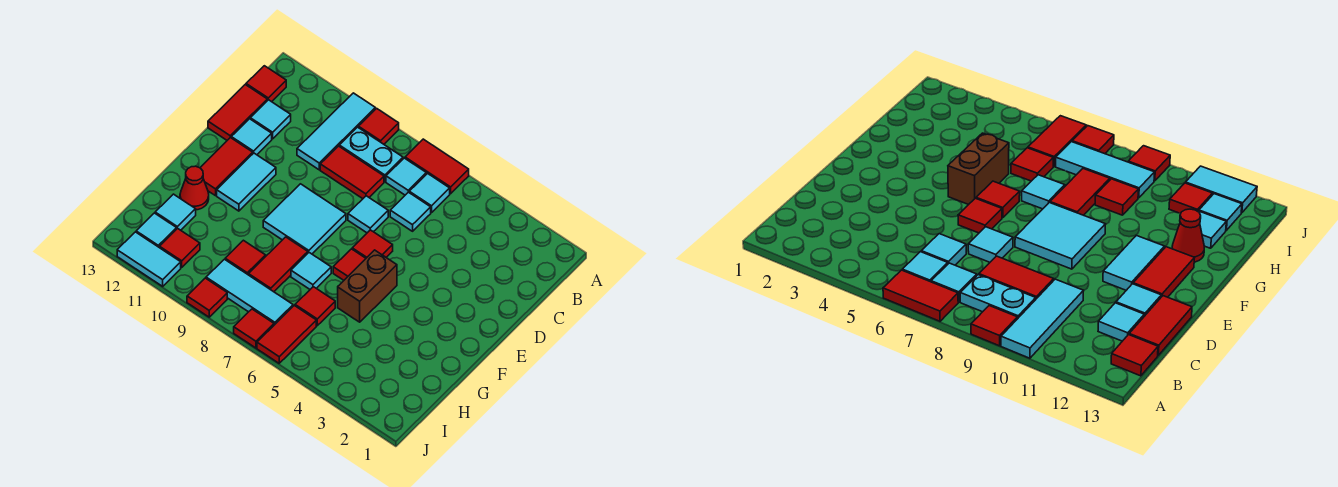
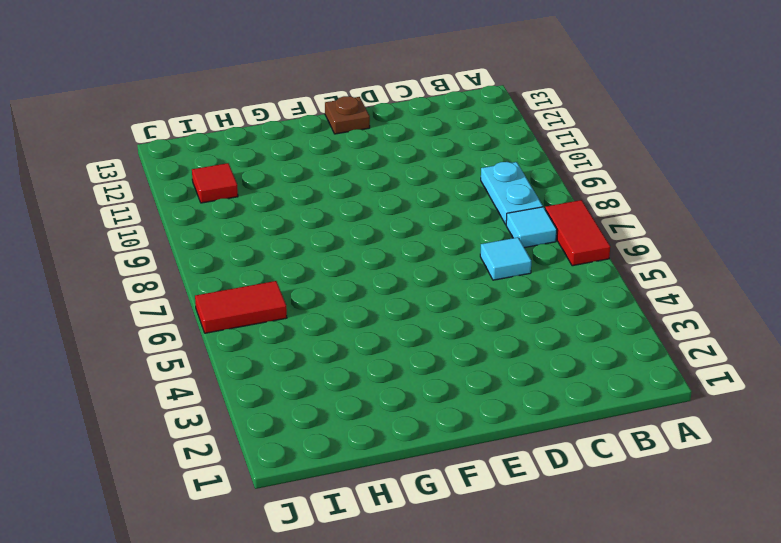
brown plate E13 level 1 -> none
none -> red tile A9 level 1
none -> cyan tile A10:C10 level 1
none -> cyan tile B6 level 1
none -> red tile B13 level 1

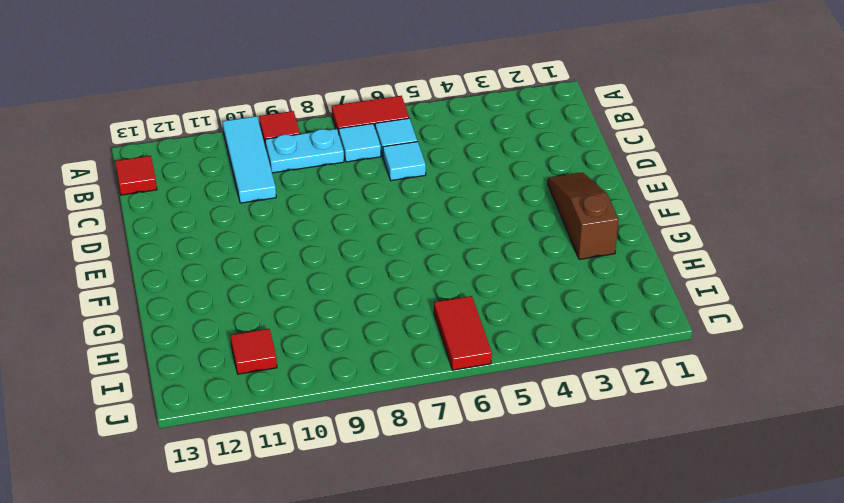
brown slope E2:G2 level 1 top G -> none
none -> red tile C8:C9 level 1
none -> cyan tile C12 level 1
none -> red tile C13:D13 level 1
none -> cyan tile D7 level 1

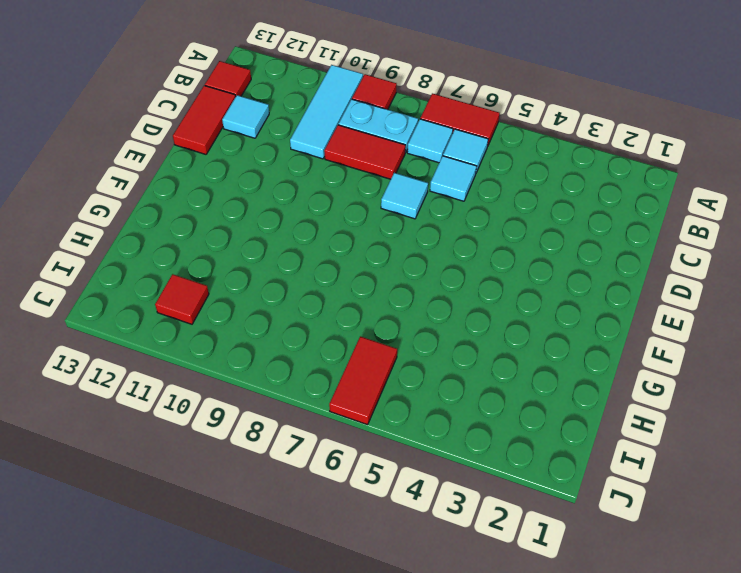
none -> cyan tile D12 level 1
none -> red tile E6 level 1
none -> cyan tile E8:F9 level 1
none -> cyan tile E11:F11 level 1

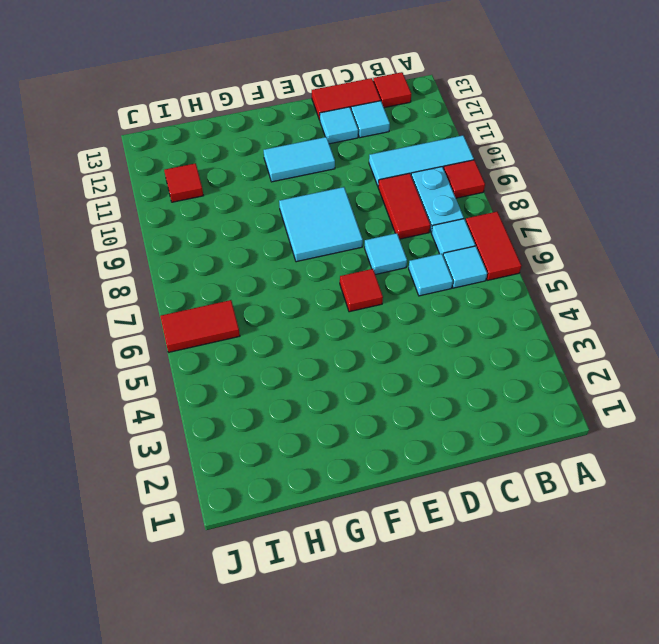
none -> red tile E12:F12 level 1
none -> brown brick F5:G5 level 1
none -> red tile F6 level 1
none -> cyan tile G7 level 1

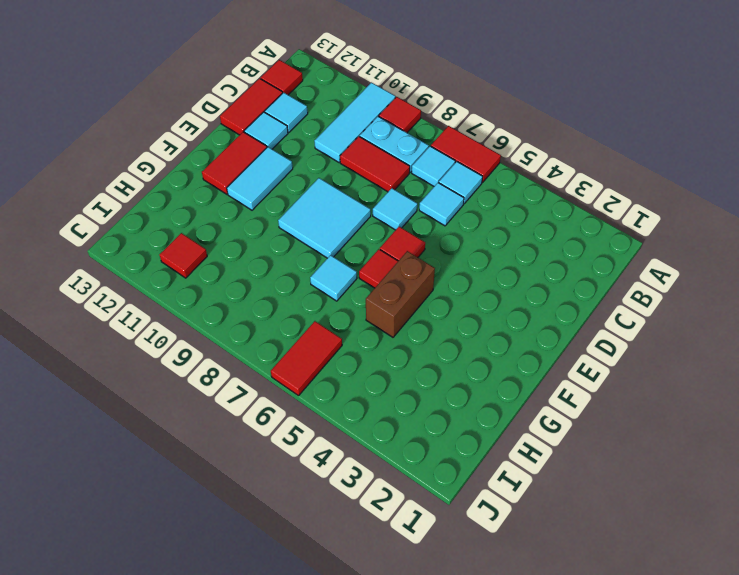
none -> red tile G8:H8 level 1
none -> red cone G12 level 1
none -> red tile H6 level 1
none -> red tile H9 level 1

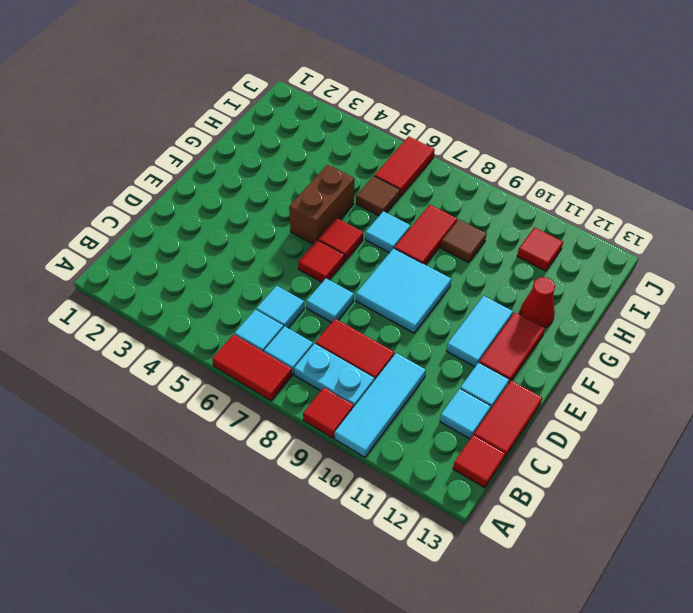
brown tile H6 level 1 -> red tile H6 level 1
brown tile H9 level 1 -> red tile H9 level 1
none -> cyan tile H12 level 1
none -> cyan tile I7:I9 level 1
none -> cyan tile I12 level 1
none -> red tile J7 level 1

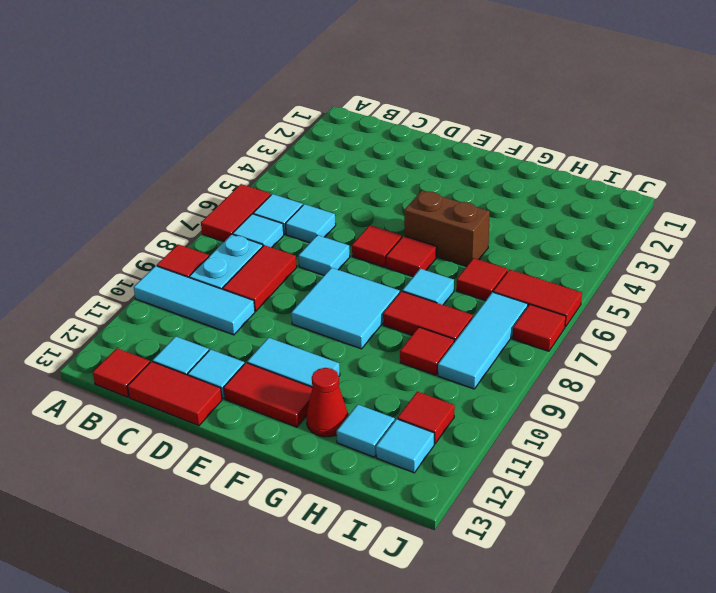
none -> red tile J9 level 1
none -> cyan tile J11:J12 level 1

